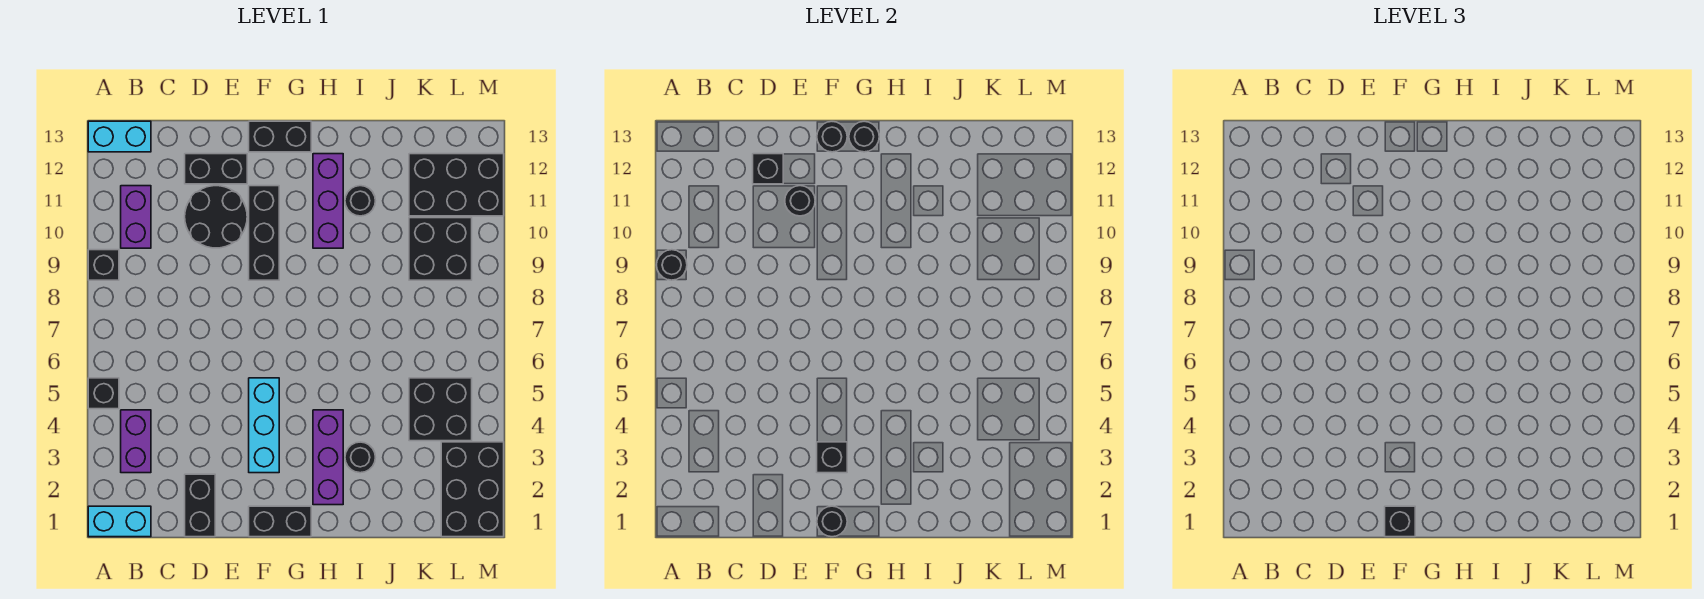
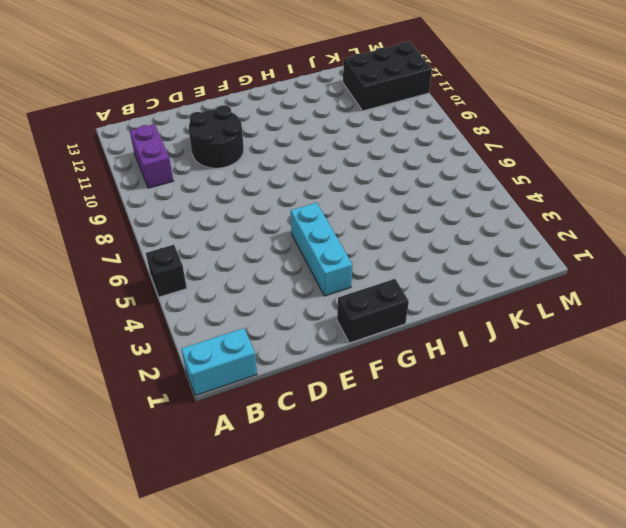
none -> black brick A9 level 1
none -> cyan brick A13:B13 level 1
none -> purple brick B3:B4 level 1

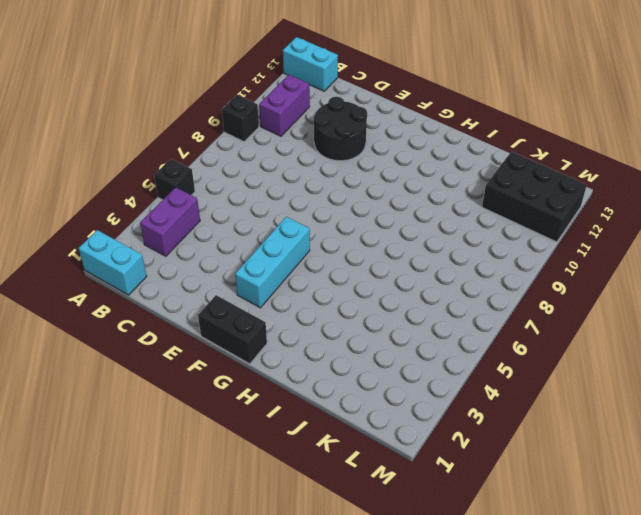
none -> black brick D1:D2 level 1
none -> black brick D12:E12 level 1
none -> black brick F9:F11 level 1

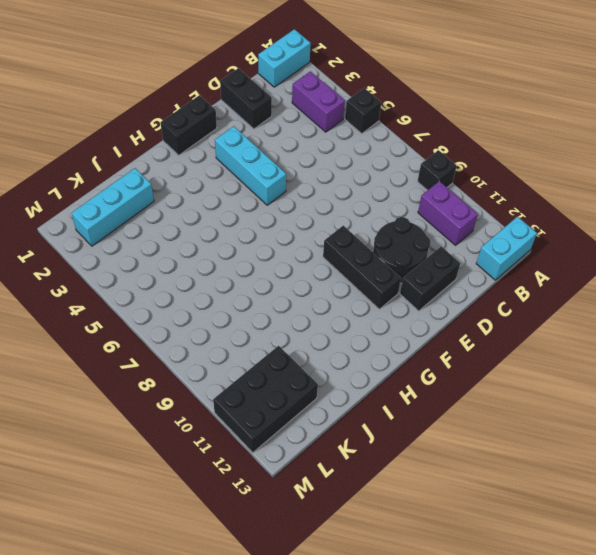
cyan brick J2:L2 level 1 -> black brick L1:M3 level 1
none -> black brick F13:G13 level 1
none -> purple brick H2:H4 level 1
none -> purple brick H10:H12 level 1

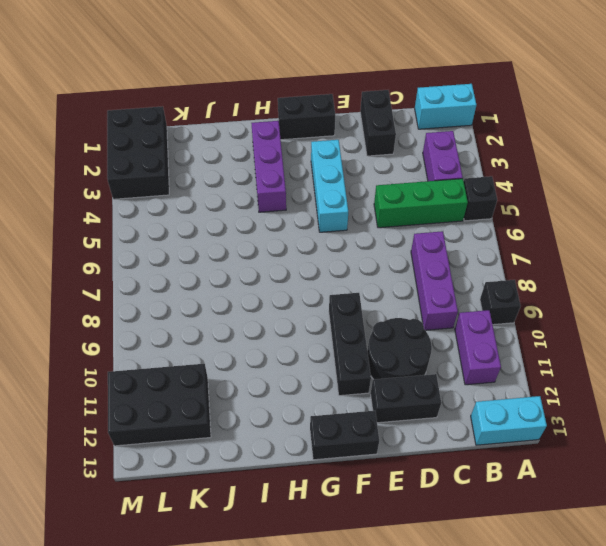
green brick B5:D5 level 1 -> none
purple brick C7:C9 level 1 -> purple brick H10:H12 level 1
none -> black round brick I3 level 1
none -> black round brick I11 level 1
none -> black brick K4:L5 level 1

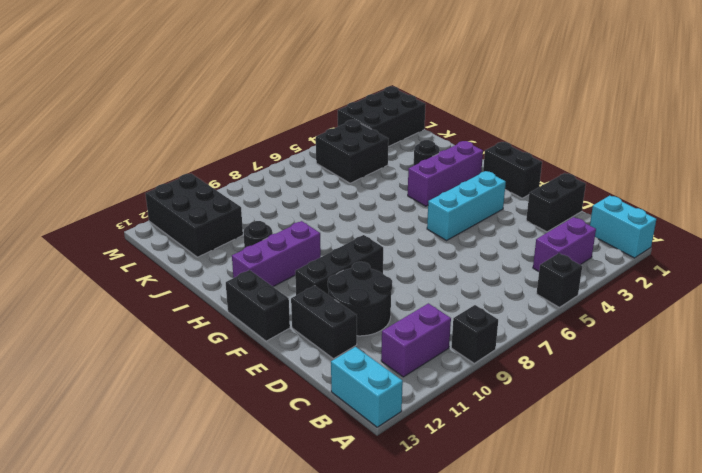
none -> black brick K9:L10 level 1
none -> black round brick A9 level 2
none -> black brick D12 level 2

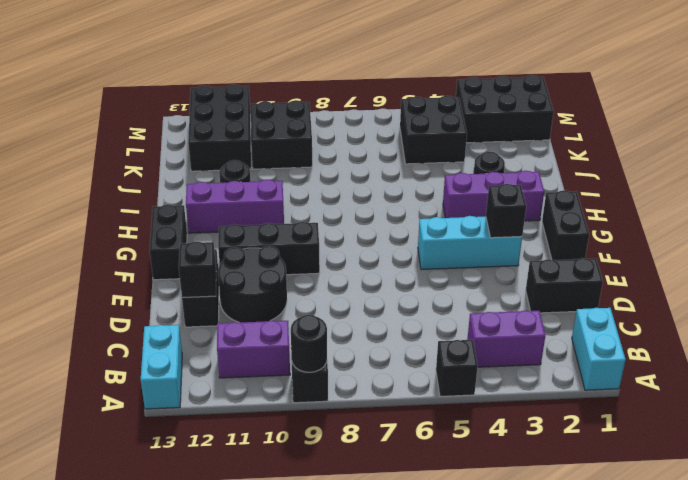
none -> black round brick E11 level 2
none -> black round brick F1 level 2
none -> black round brick F13 level 2

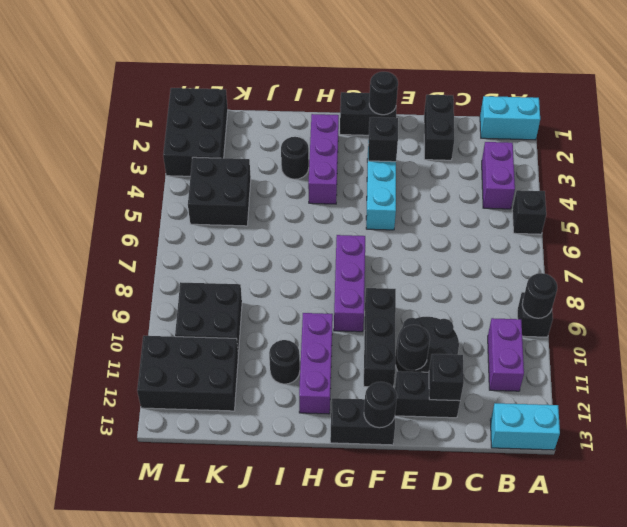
purple brick G7:G9 level 1 -> none
none -> black round brick G13 level 2
none -> black brick F1 level 3

